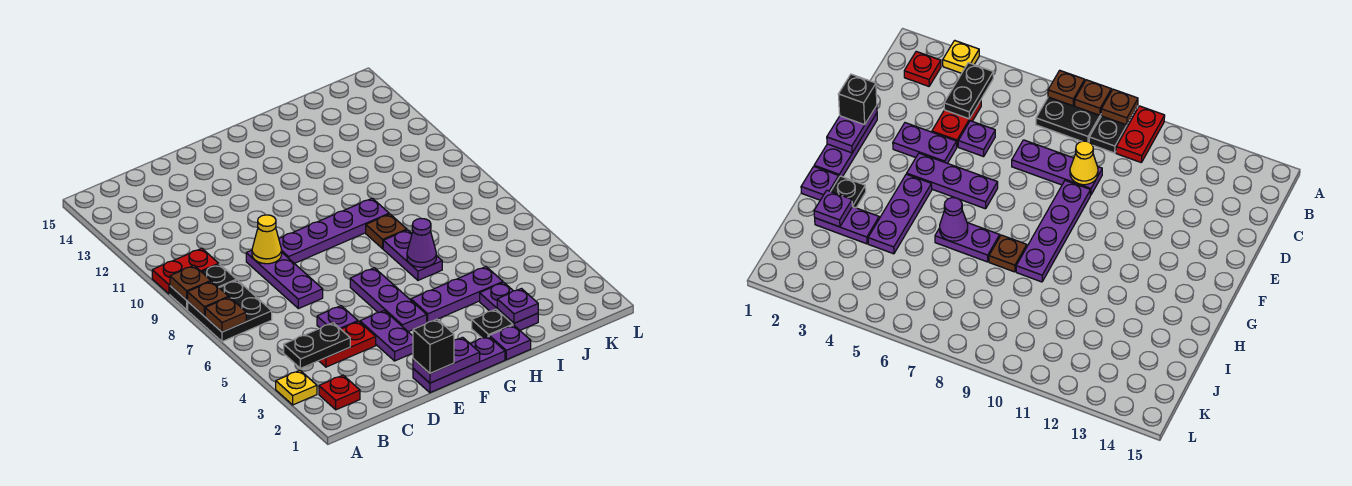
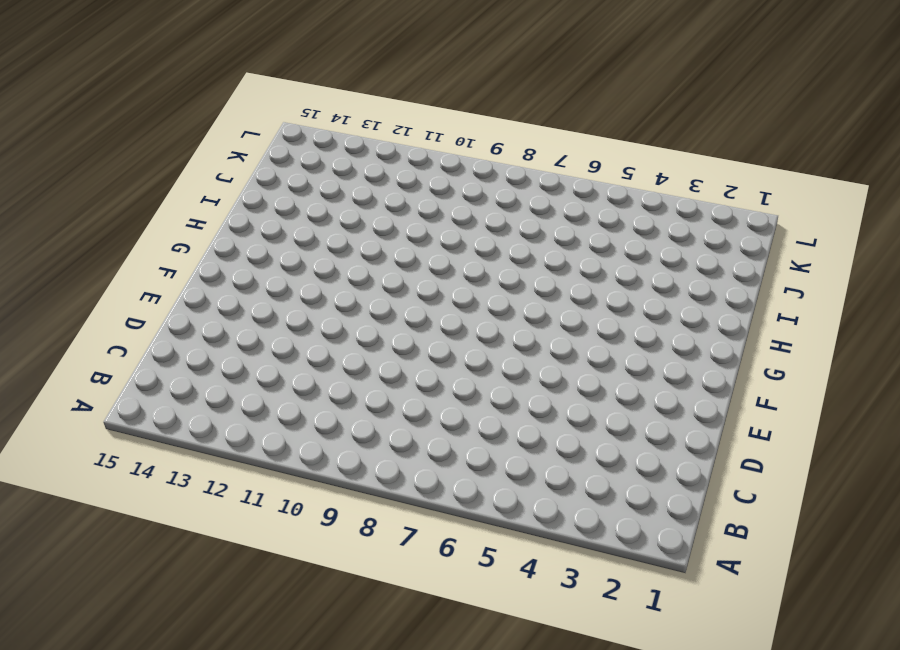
none -> yellow plate A3 level 1
none -> black plate A7:B8 level 1
none -> black plate A9:B9 level 1

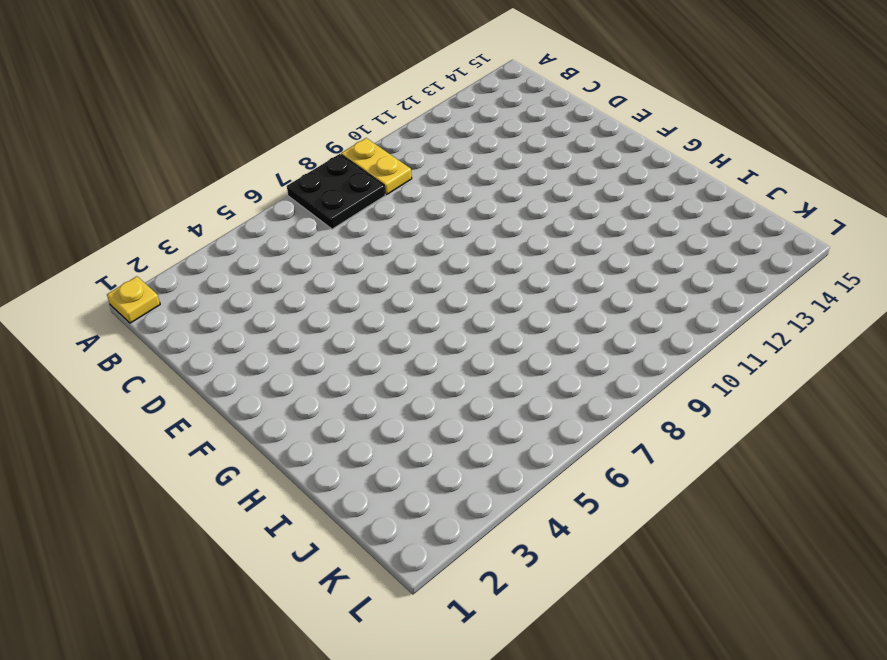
yellow plate A1 level 1 -> yellow plate A3 level 1
yellow plate A9:B9 level 1 -> black plate A9:B9 level 1
none -> red plate A10:B10 level 1
none -> red plate B2 level 1
none -> red plate C4:D4 level 1

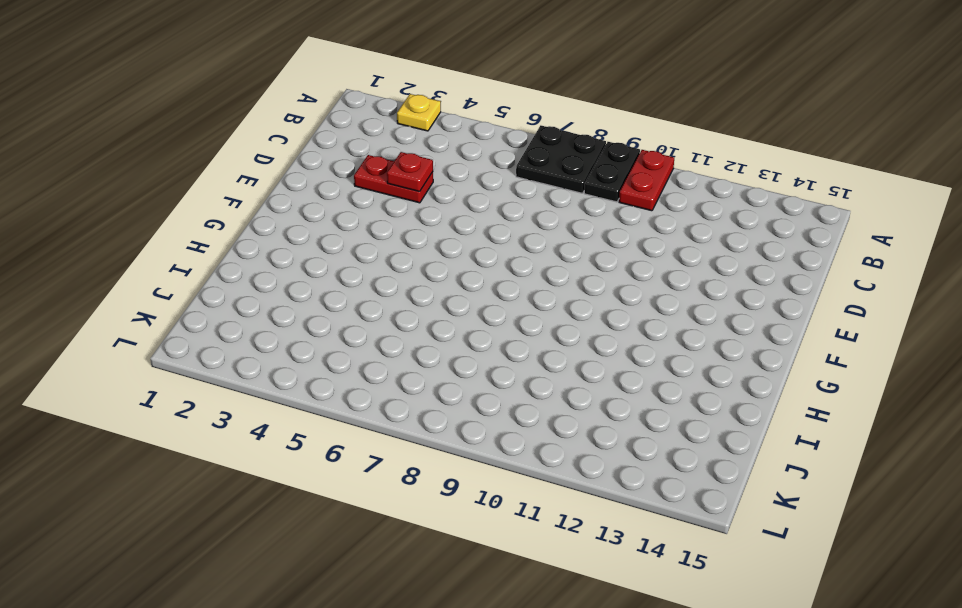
red plate D3:D4 level 1 -> red plate C4:D4 level 1
red plate D4 level 2 -> red plate B2 level 1
none -> purple plate D5 level 1
none -> purple plate D7:D9 level 1
none -> purple plate E1:G1 level 1

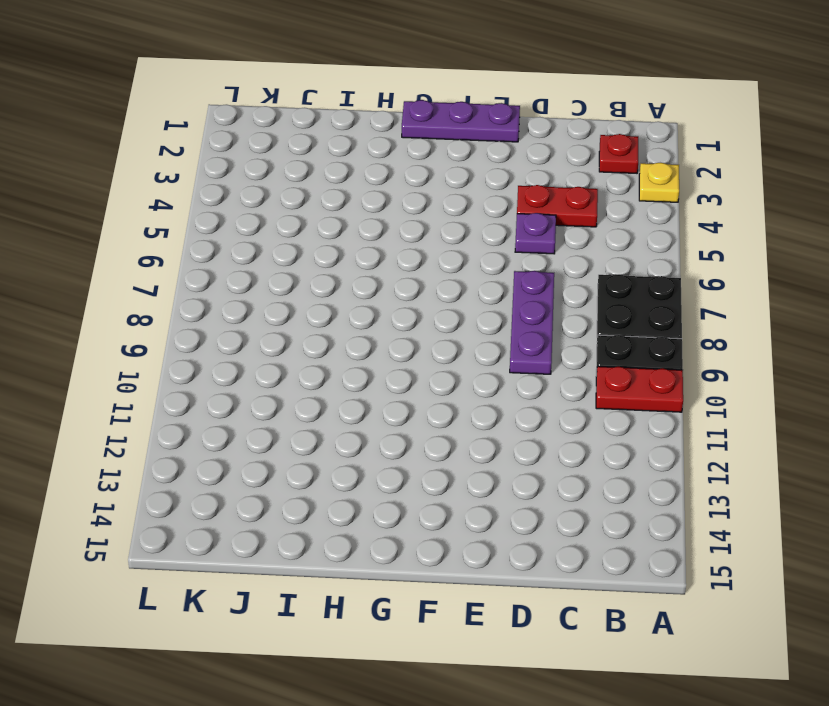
none -> purple plate E3:E4 level 1
none -> purple plate E9:H9 level 1
none -> purple plate F4:F6 level 1

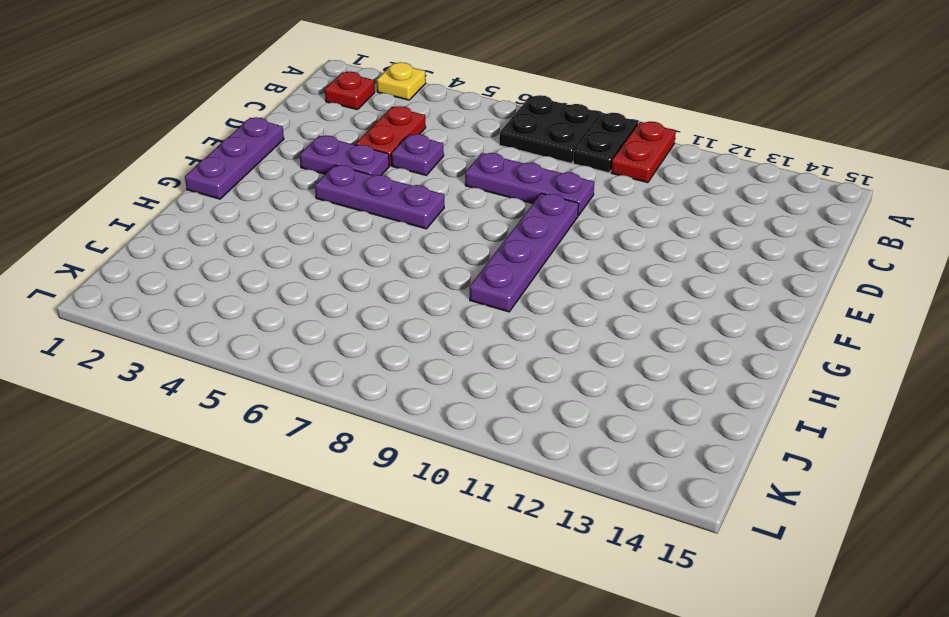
none -> purple plate G4:I4 level 1
none -> purple plate H1 level 1
none -> black plate H2 level 1

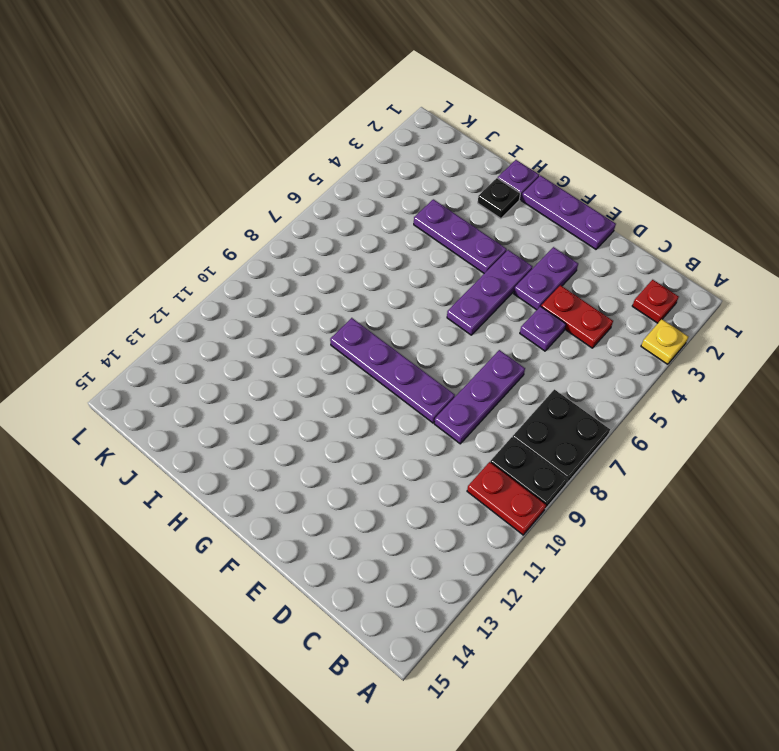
none -> purple plate H6:H7 level 1
none -> brown plate H8 level 1
none -> purple plate I2:I3 level 1

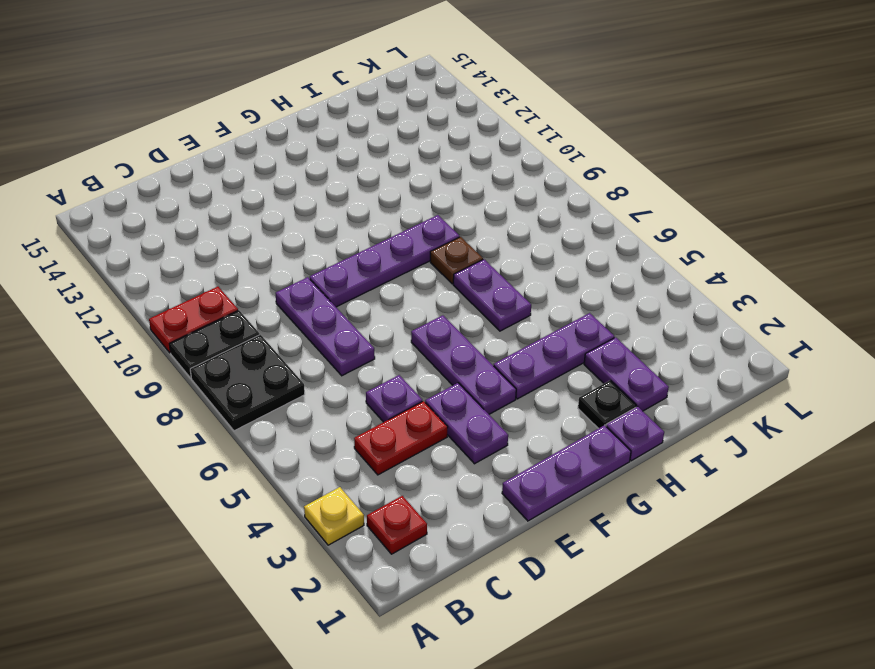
none -> brown plate A7 level 2
none -> brown plate A8 level 2
none -> brown plate A9 level 2

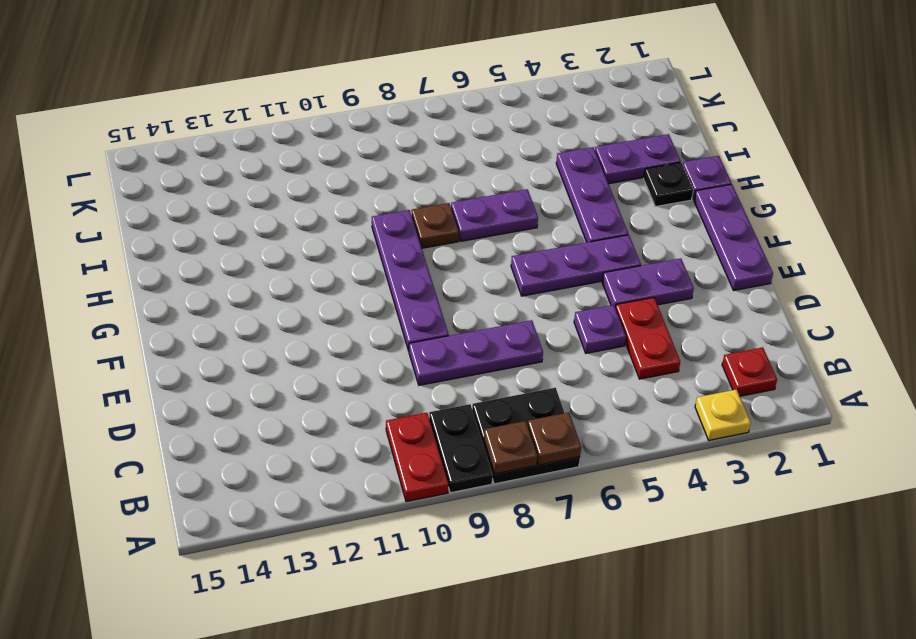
none -> brown plate A9 level 2
none -> black plate B4:C4 level 2
none -> yellow cone D9 level 2

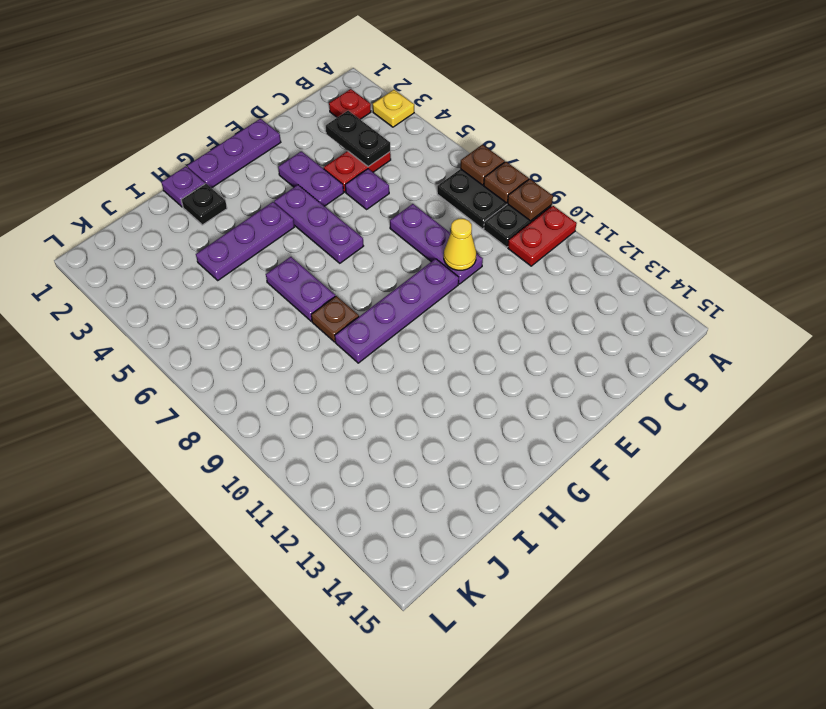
black plate C3:C4 level 2 -> black plate B4:C4 level 2
none -> purple plate I2:I3 level 1
none -> purple plate E1:F1 level 2
none -> purple cone H6 level 2

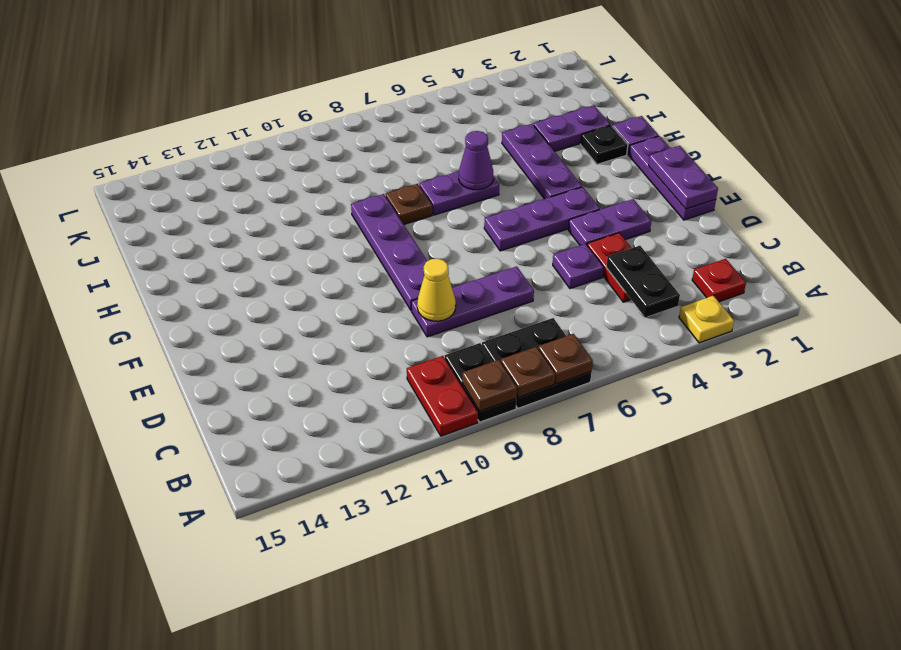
none -> purple plate I2 level 2
none -> black brick E1 level 3

